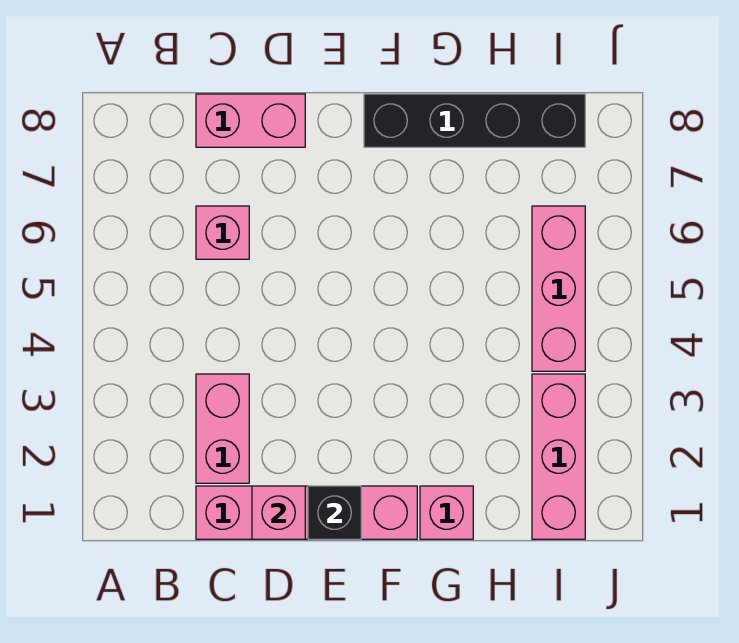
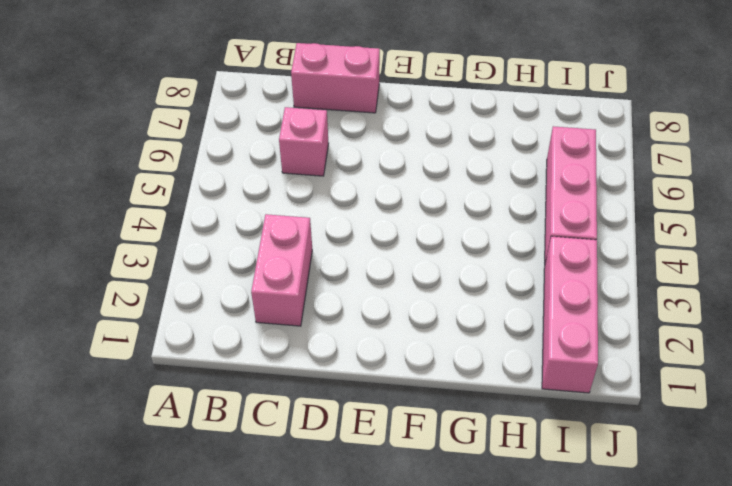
none -> pink brick C1:F1 level 1
none -> black brick F8:I8 level 1

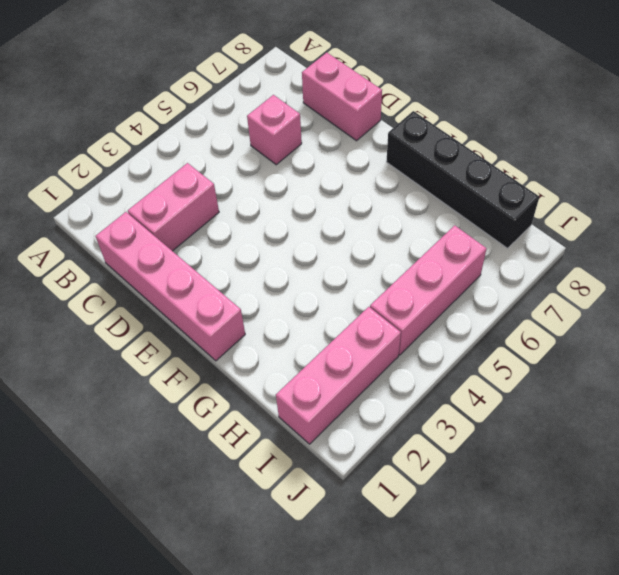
none -> pink brick G1 level 1
none -> pink brick D1 level 2

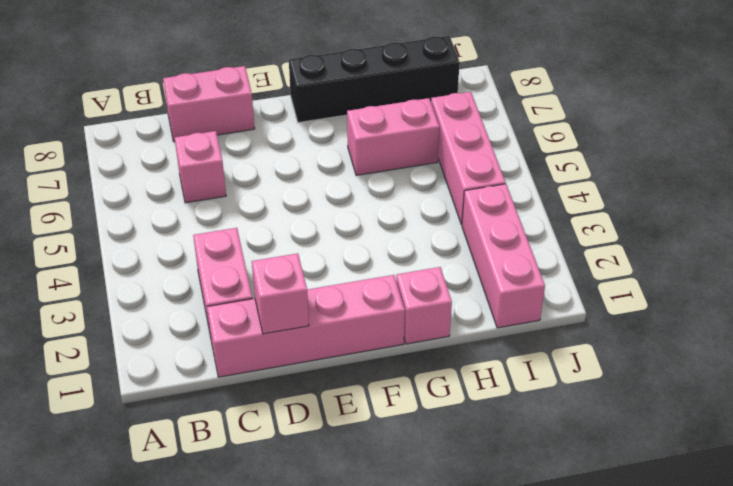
pink brick G6:H6 level 1 -> none
none -> black brick E1 level 2

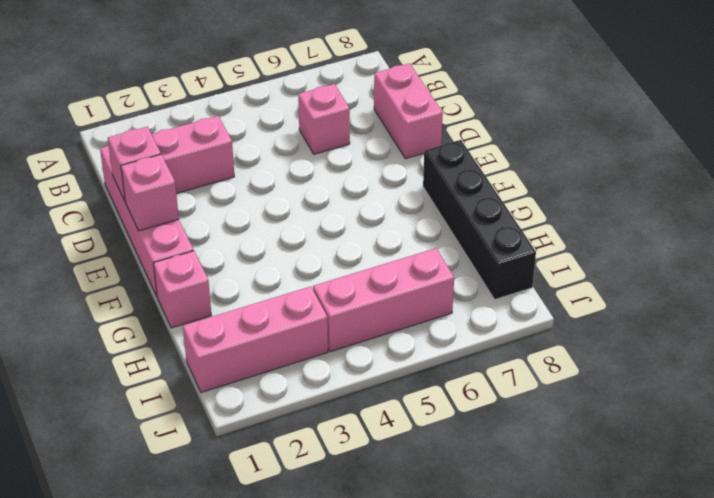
pink brick E1 level 2 -> black brick E1 level 2

